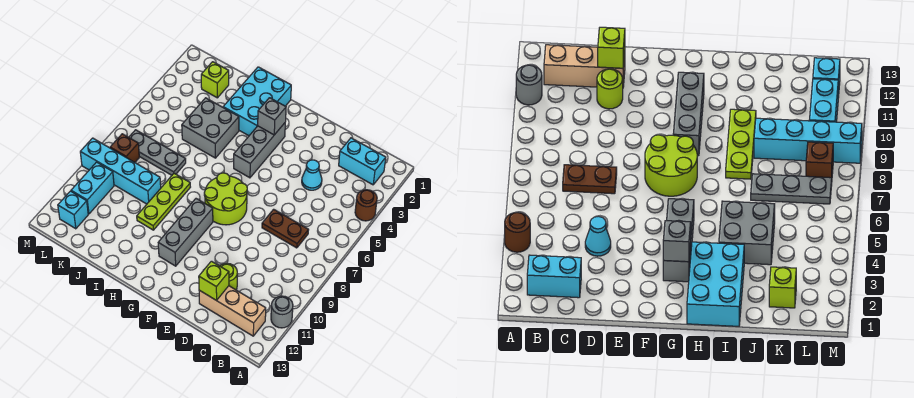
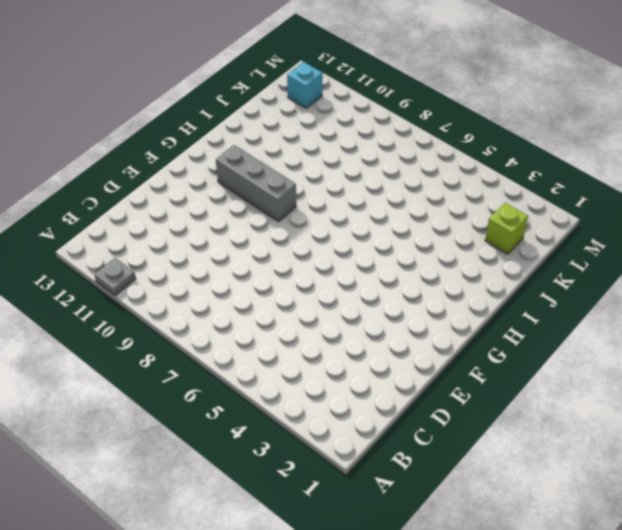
grey plate A11 level 1 -> grey round brick A11 level 1
none -> brown round brick A4 level 1
none -> cyan brick B2:C2 level 1
none -> tan brick B12:D12 level 1

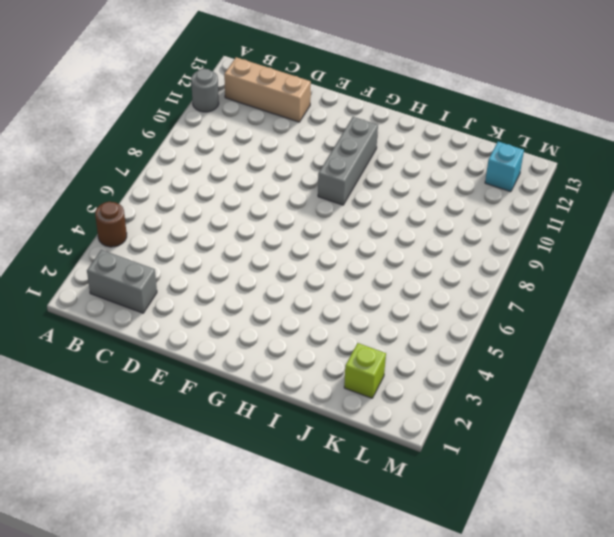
grey brick B2:C2 level 1 -> cyan brick B2:C2 level 1
none -> brown plate C7:D7 level 1
none -> cyan cone D4 level 1
none -> lime round brick D11 level 1

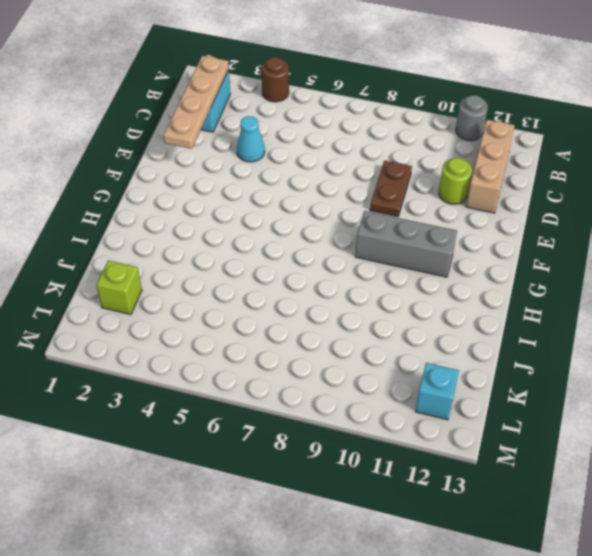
tan plate B2:E2 level 2 -> none
brown plate D9:E9 level 1 -> brown plate C7:D7 level 1
none -> lime round brick F7:G8 level 1
none -> grey brick G3:G5 level 1
none -> cyan brick H1:I3 level 1

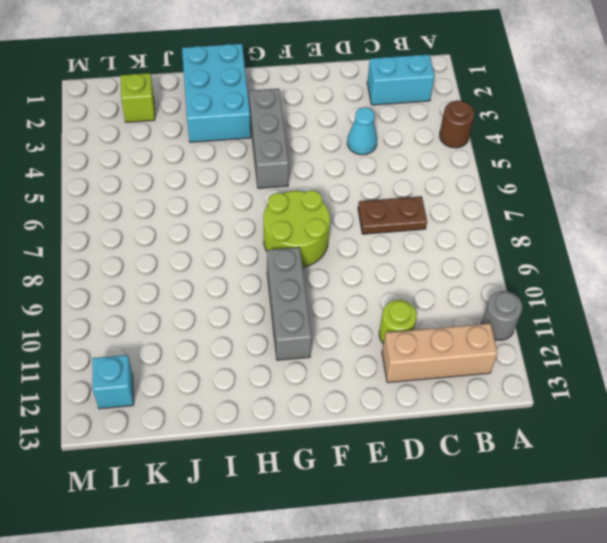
none -> grey brick I4:J5 level 1
none -> lime plate I8:I10 level 1
none -> grey plate J7:L7 level 1

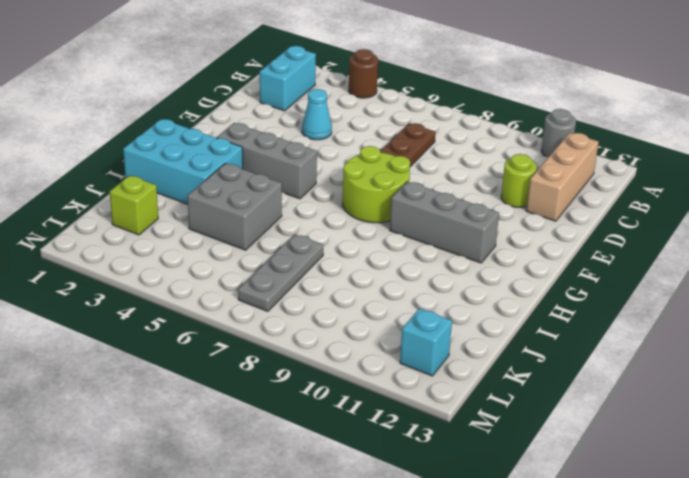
none -> lime plate I8:I10 level 1
none -> cyan brick J9:M9 level 1
none -> brown brick L8 level 1

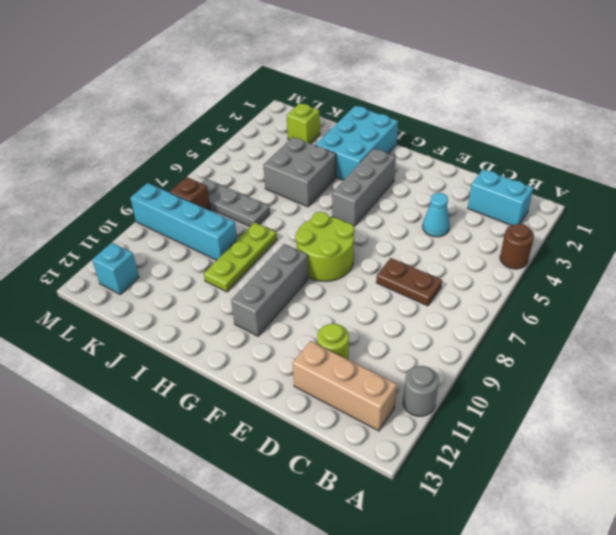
none -> cyan brick L10:L11 level 1
none -> lime brick D12 level 2
none -> grey brick G3 level 2

